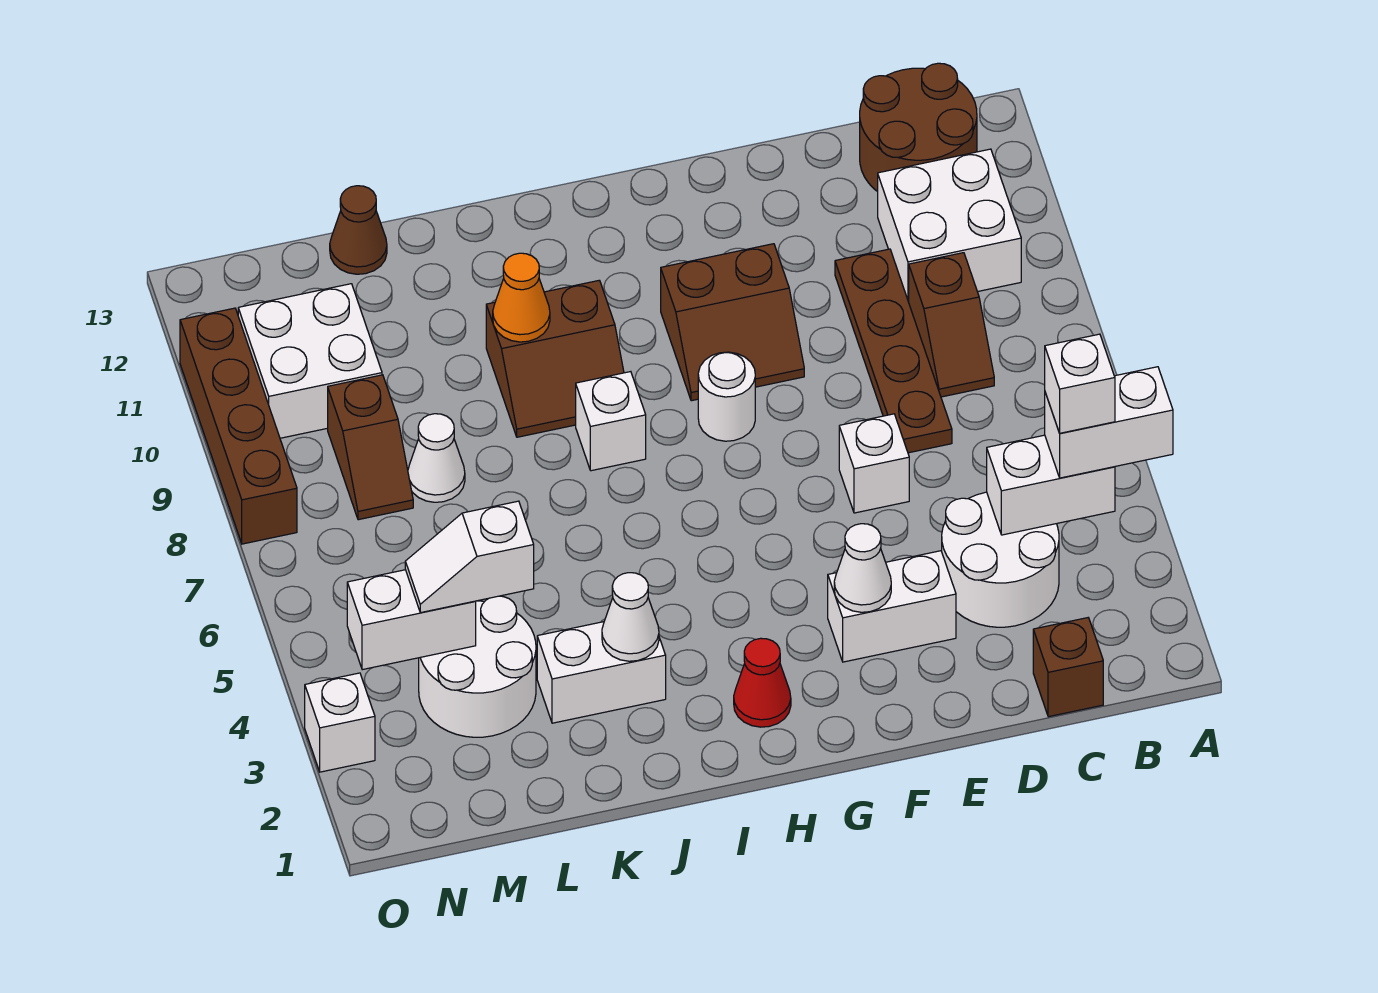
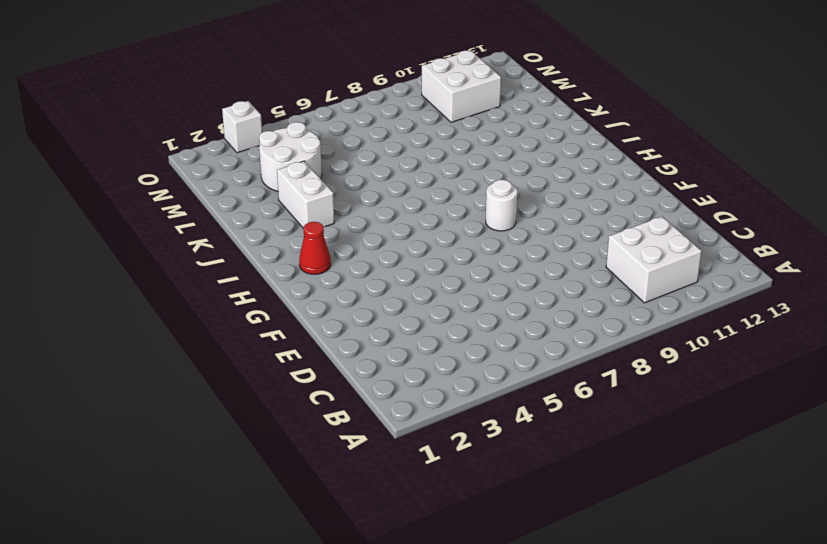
none -> brown round brick B12:C13 level 1
none -> brown brick C1 level 1
none -> white round brick C3:D4 level 1

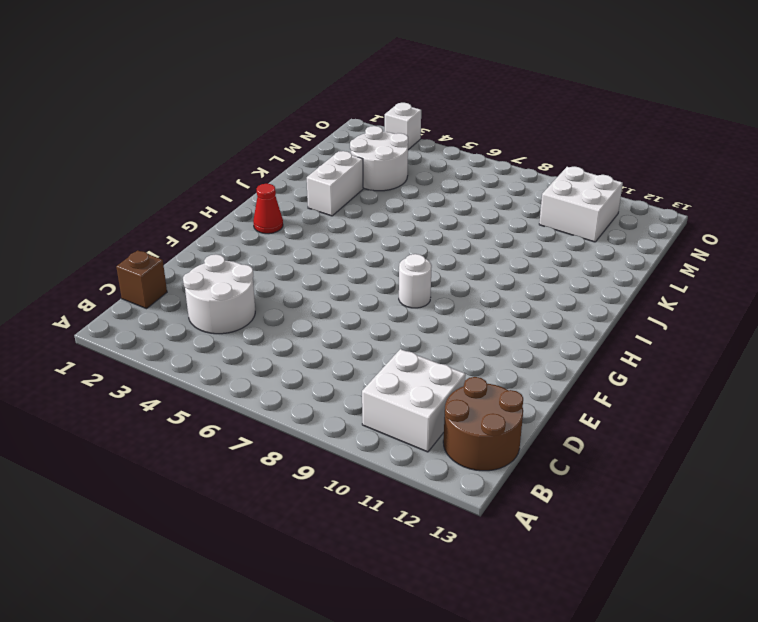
none -> brown slope C8:C9 level 1 top 9
none -> brown plate D7:D10 level 1
none -> white brick E3:F3 level 1

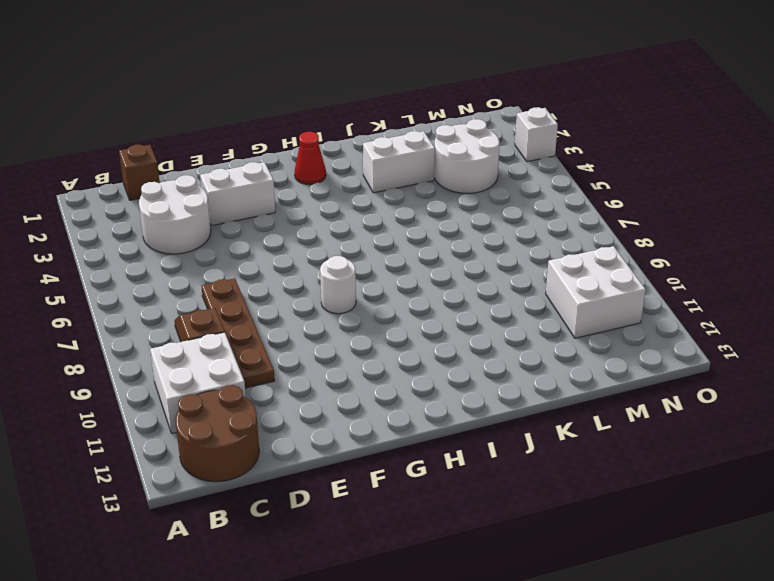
none -> white brick E6 level 1
none -> brown slope F9:G10 level 1 top 10
none -> white brick I8 level 1

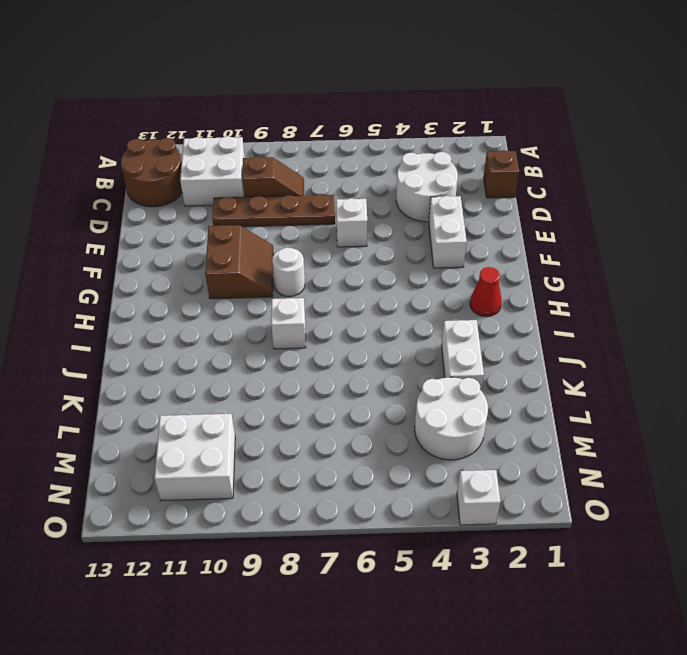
none -> brown slope I9:J10 level 1 top 10
none -> white cone L8 level 1
none -> brown cone L13 level 1

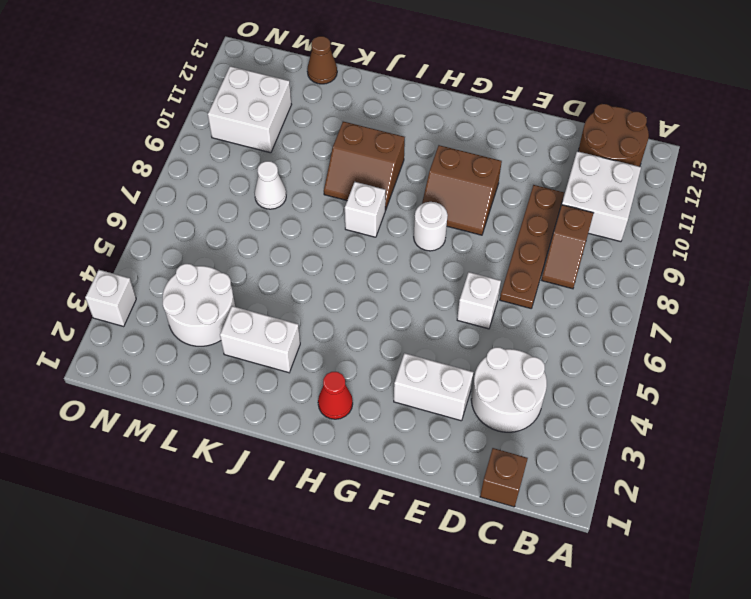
none -> brown slope M8:M9 level 1 top 9
none -> brown brick O8:O11 level 1
none -> white brick B4:C4 level 2

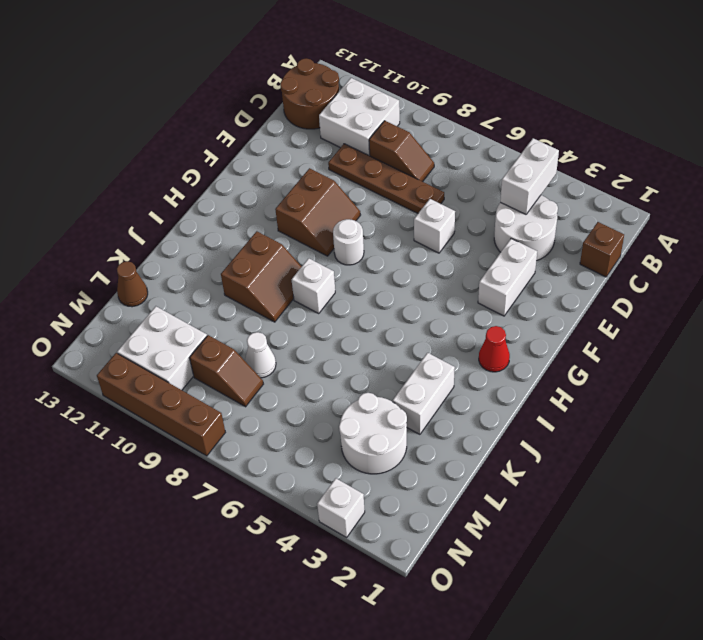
none -> white cone F3 level 2
none -> white cone J3 level 2
none -> orange cone J10 level 2

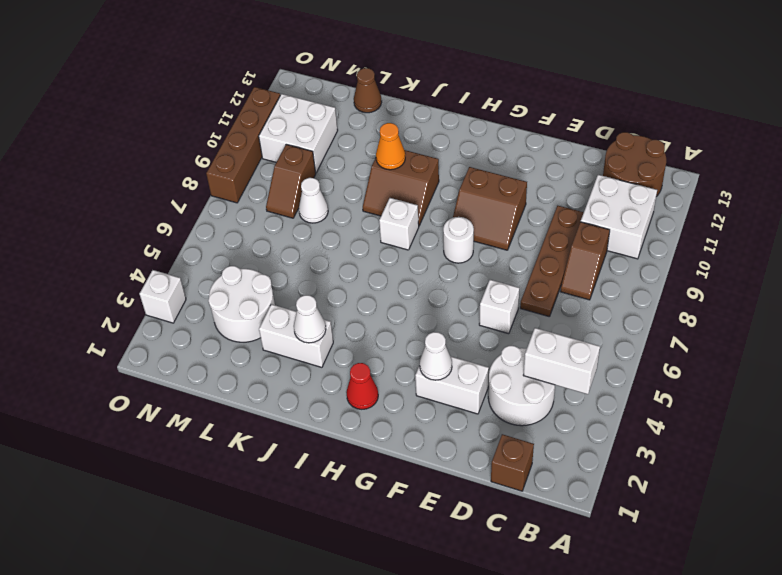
none -> white brick M4:N4 level 2
none -> white brick A4:B4 level 3
none -> white slope L4:M4 level 3 top L

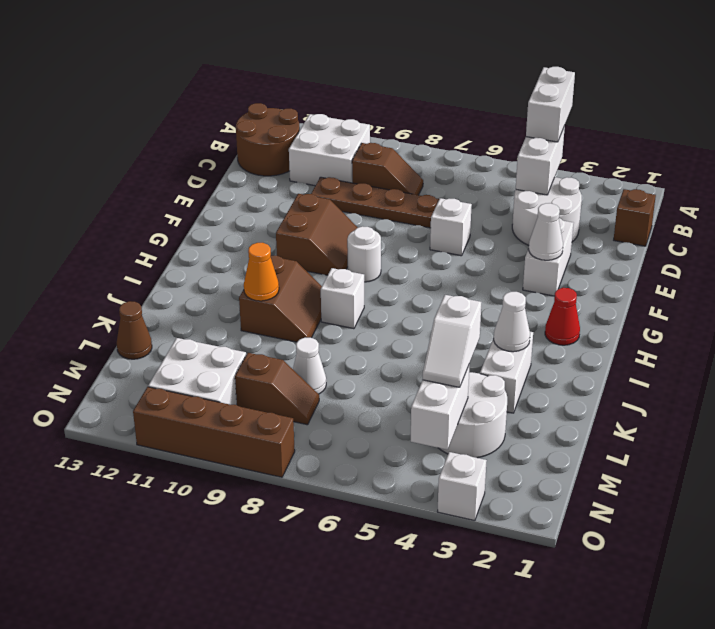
none -> white brick B4 level 4

